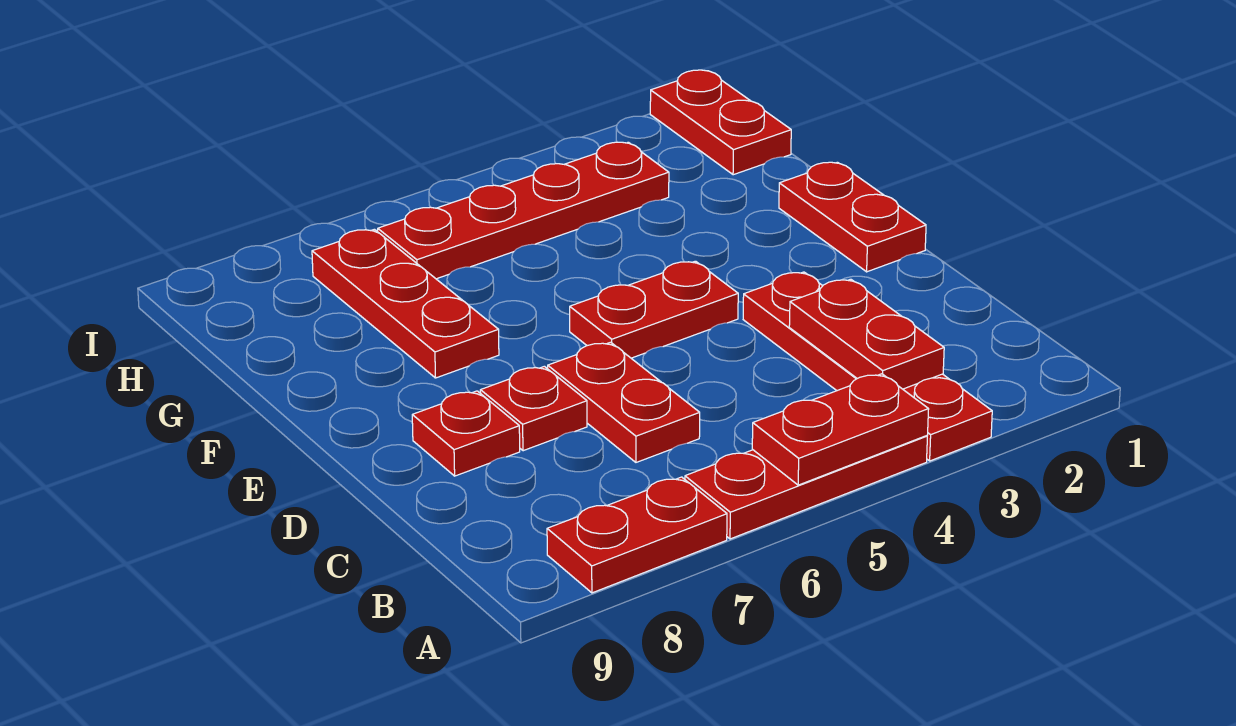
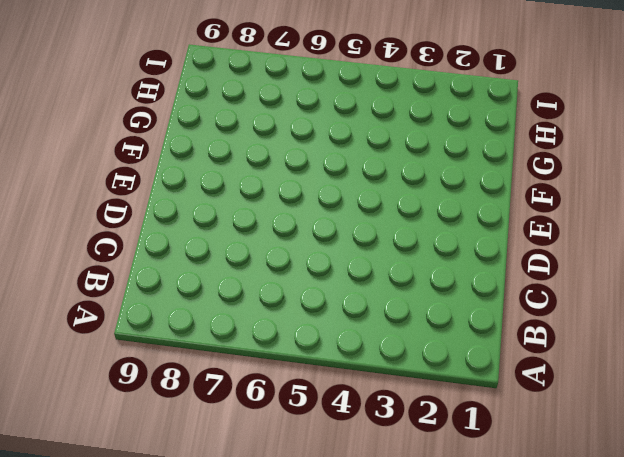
none -> red plate A3:D3 level 1
none -> red plate A4:A6 level 1
none -> red plate A7:A8 level 1

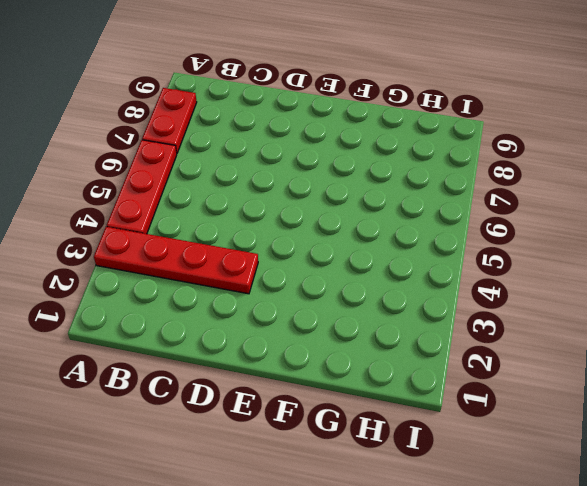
none -> red plate C6:D6 level 1
none -> red plate D7 level 1
none -> red plate D8 level 1

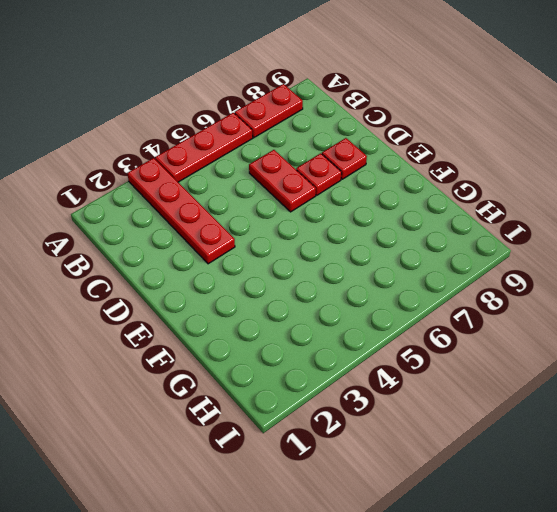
none -> red plate E1:F1 level 1
none -> red plate E4:E5 level 1
none -> red plate F7:H7 level 1

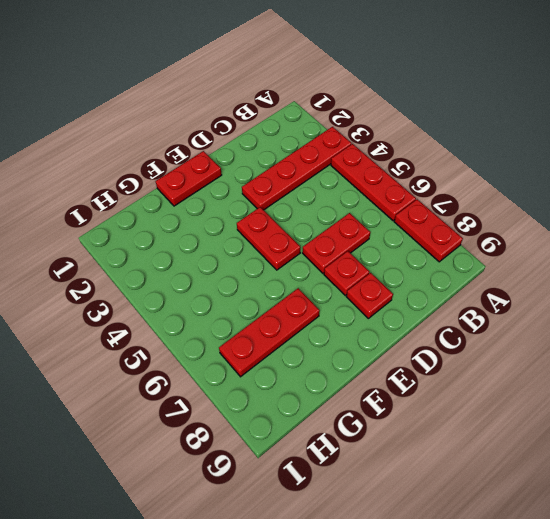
none -> red plate H1:I1 level 1
none -> red plate H3:H6 level 1
none -> red plate A4:A5 level 2

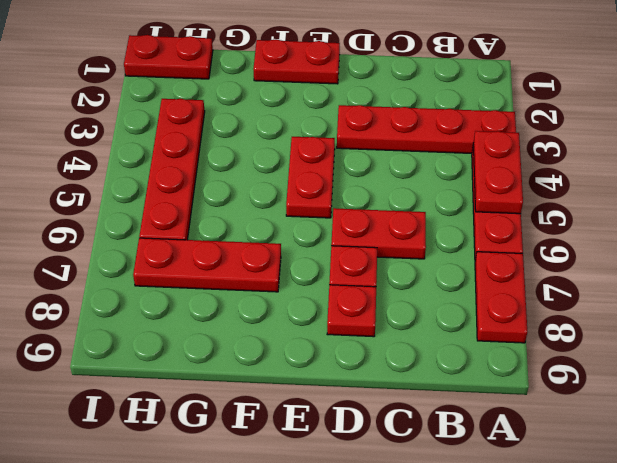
none -> red plate B3:C3 level 2

